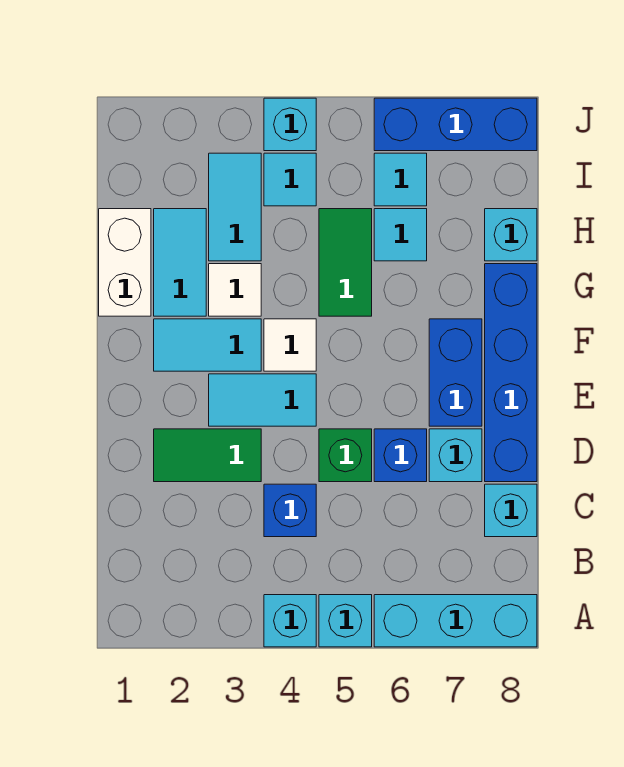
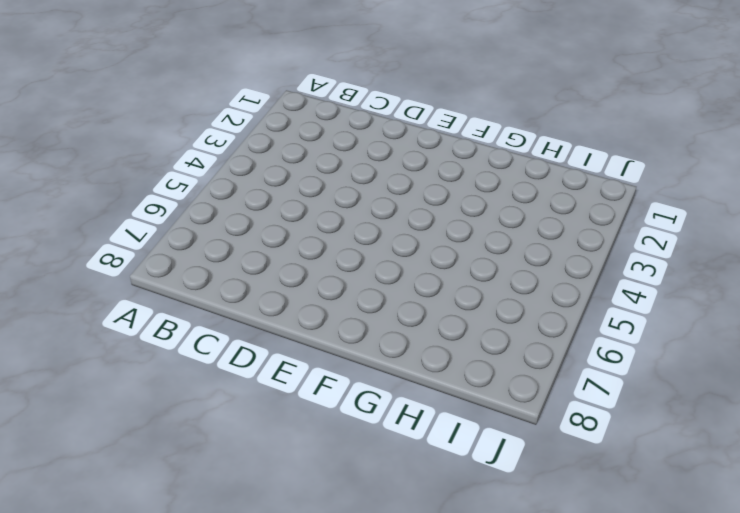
none -> cyan brick A4 level 1
none -> cyan brick A5 level 1
none -> cyan brick A6:A8 level 1

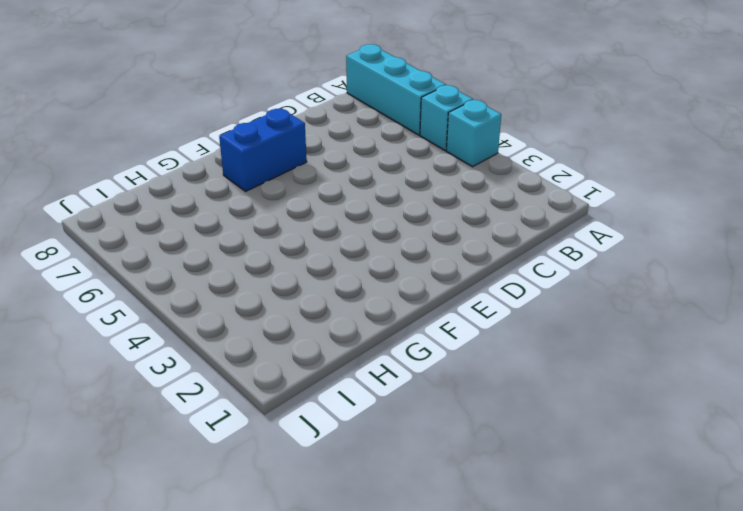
none -> blue brick C4 level 1
none -> cyan brick C8 level 1
none -> green tile D2:D3 level 1

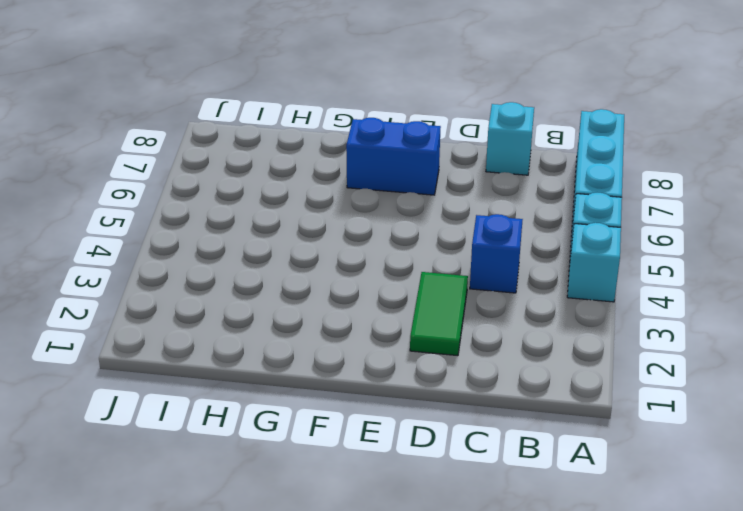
none -> green brick D5 level 1
none -> blue brick D6 level 1
none -> cyan brick D7 level 1

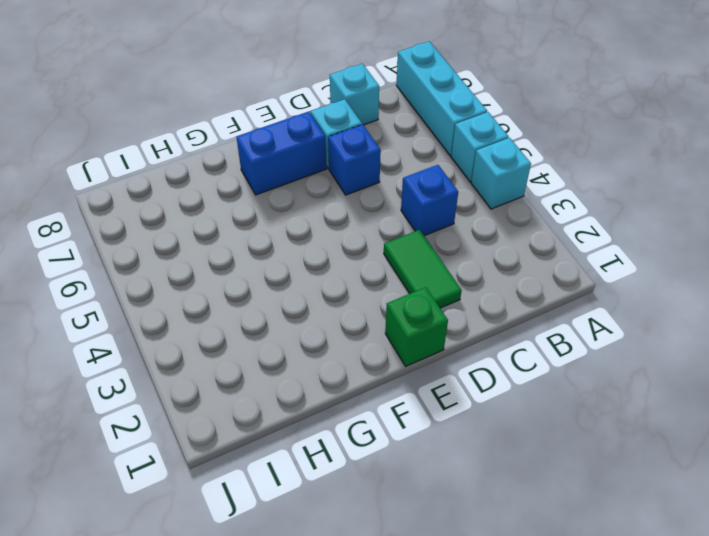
green brick E1 level 1 -> green brick D5 level 1
none -> blue brick D8:G8 level 1
none -> cyan tile E3:E4 level 1
none -> cyan tile F2:F3 level 1

